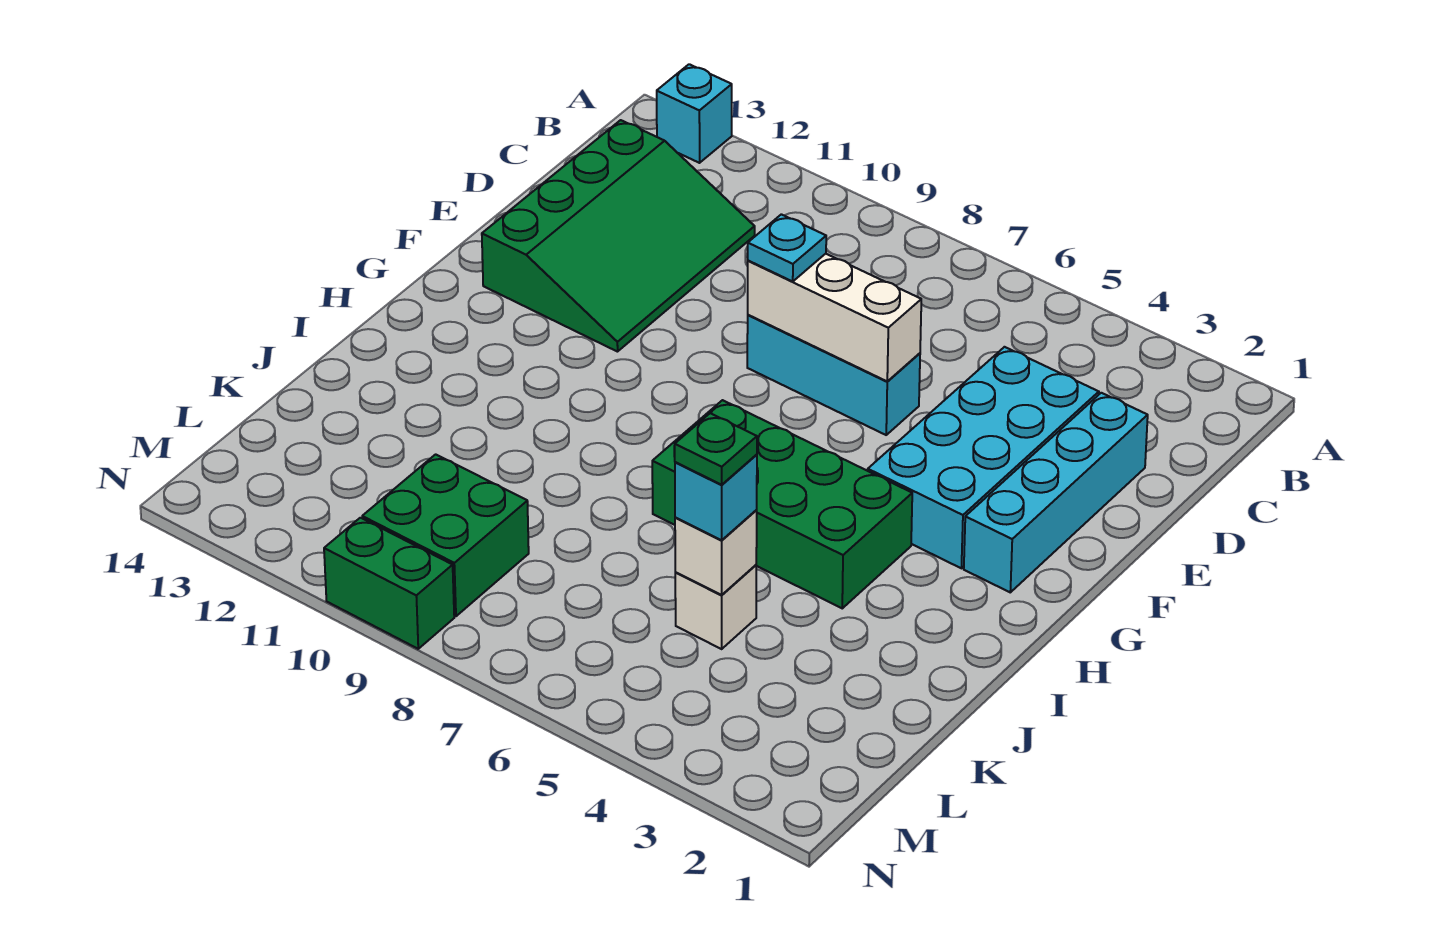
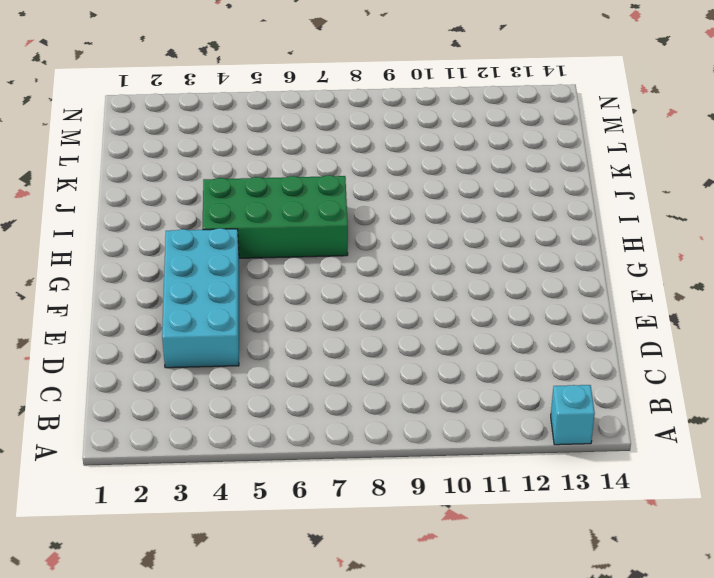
none -> green slope C11:F13 level 1 top 13
none -> cyan brick D2:G2 level 1
none -> cyan brick E6:E8 level 1

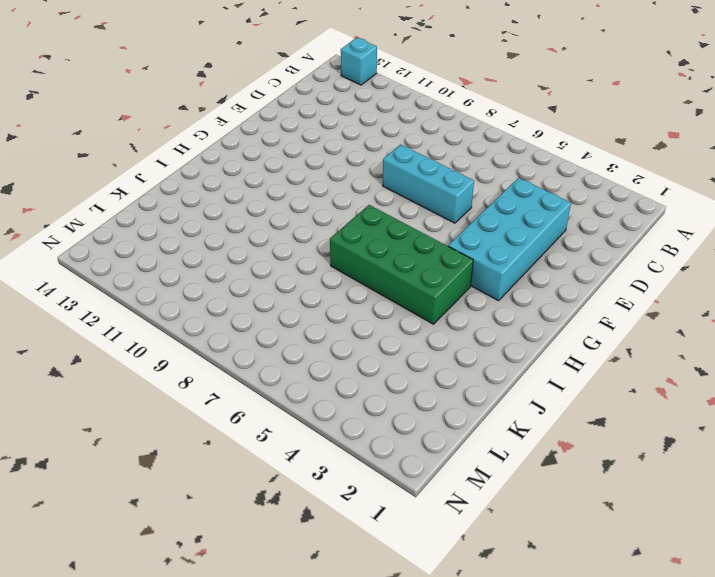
none -> green slope C11:F13 level 1 top 13
none -> cyan brick D2:G2 level 1
none -> white brick K5 level 1

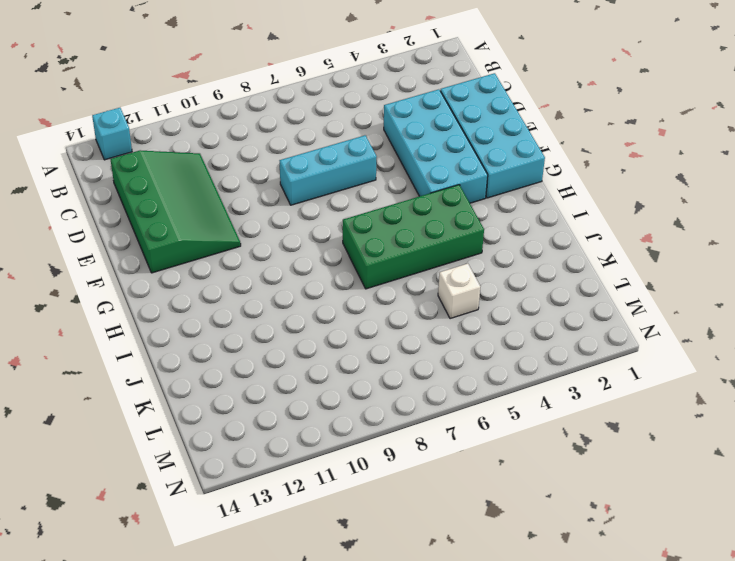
cyan brick D1:G2 level 1 -> cyan brick D2:G2 level 1
none -> green brick L9:M10 level 1
none -> green brick N9:N10 level 1
none -> white brick E6:E8 level 2

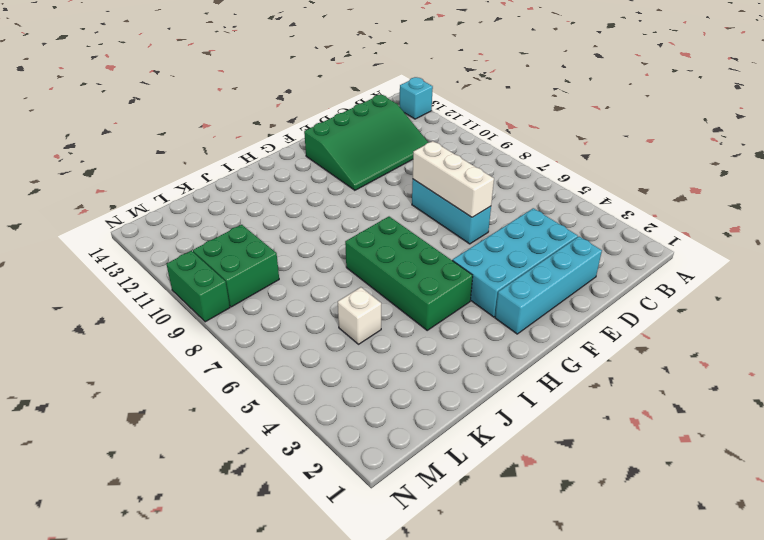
none -> white brick K5 level 2
none -> cyan plate E8 level 3
none -> cyan brick K5 level 3

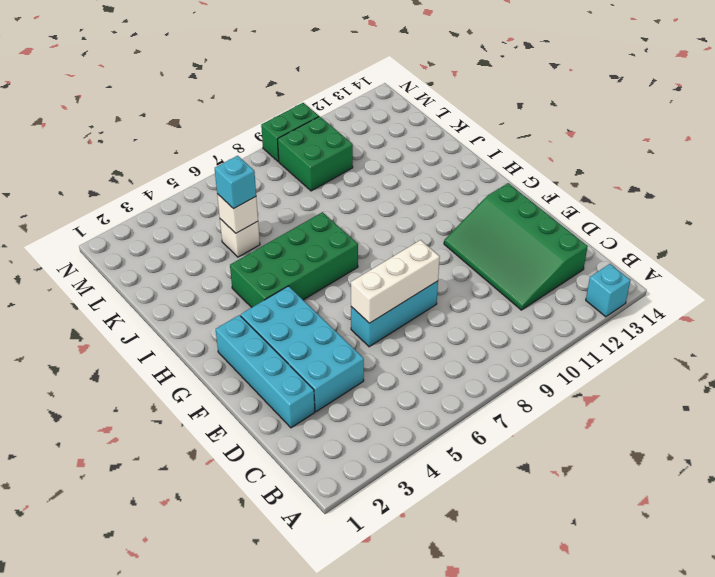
none -> cyan plate E8 level 3
none -> green plate K5 level 4

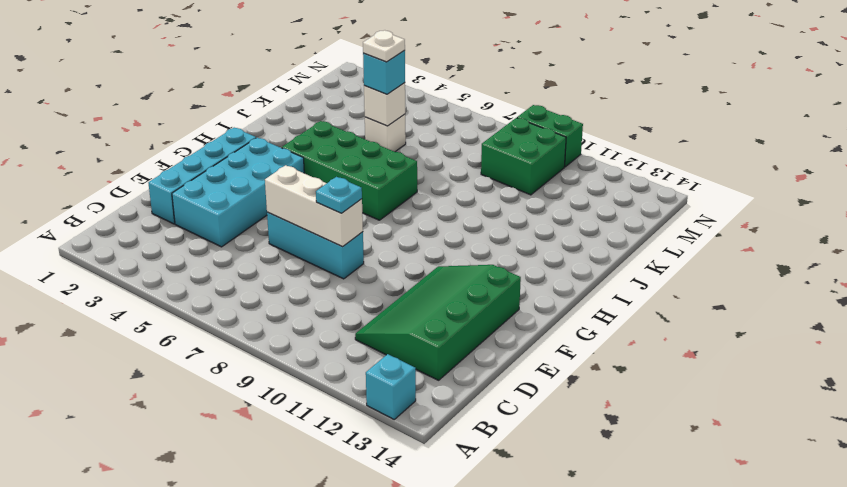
white plate K5 level 4 -> green plate K5 level 4

